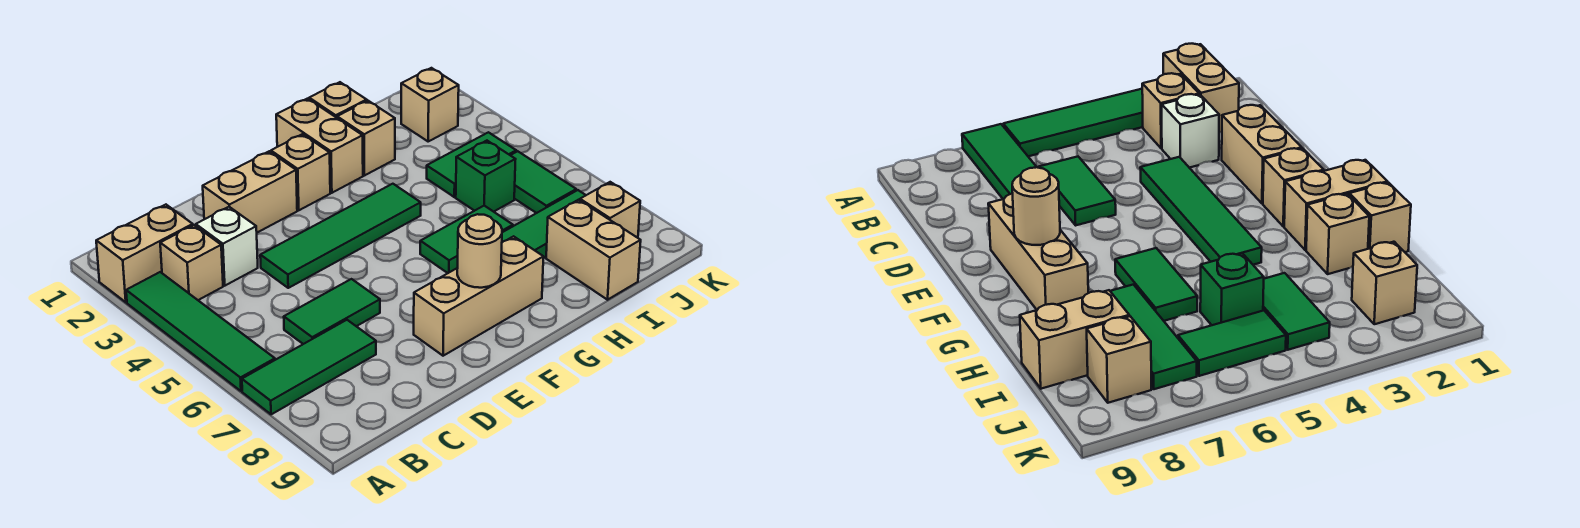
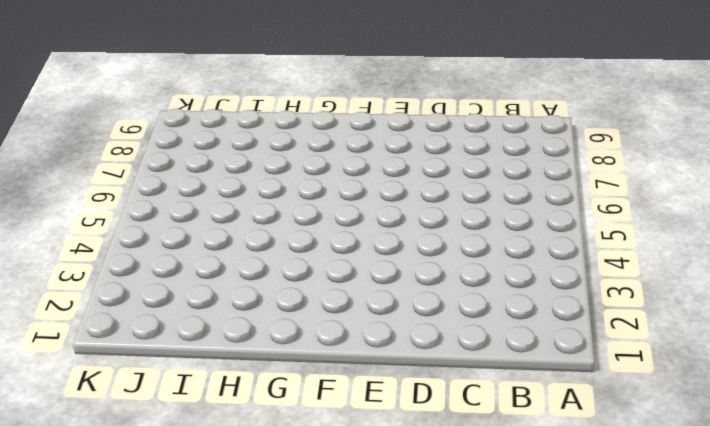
none -> tan brick A2:B2 level 1
none -> green tile A3:A6 level 1
none -> green tile A7:C7 level 1

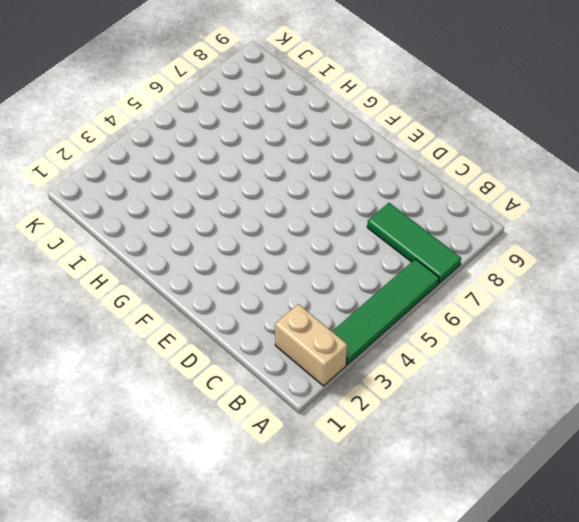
none -> tan brick B3 level 1
none -> white brick C3 level 1
none -> green tile C6:D6 level 1

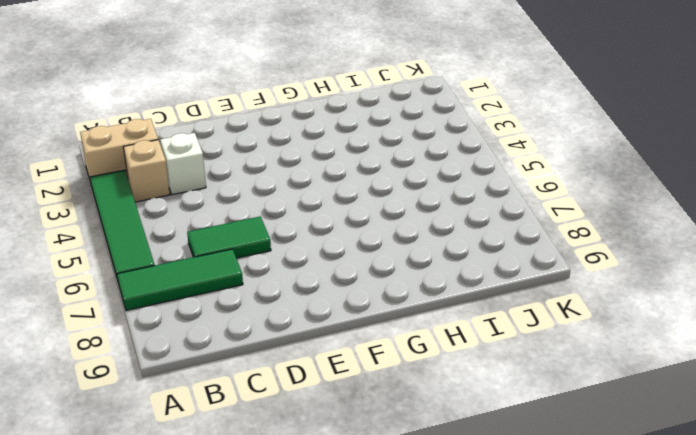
none -> tan brick D2:E2 level 1
none -> green tile D4:G4 level 1
none -> tan brick E8:G8 level 1

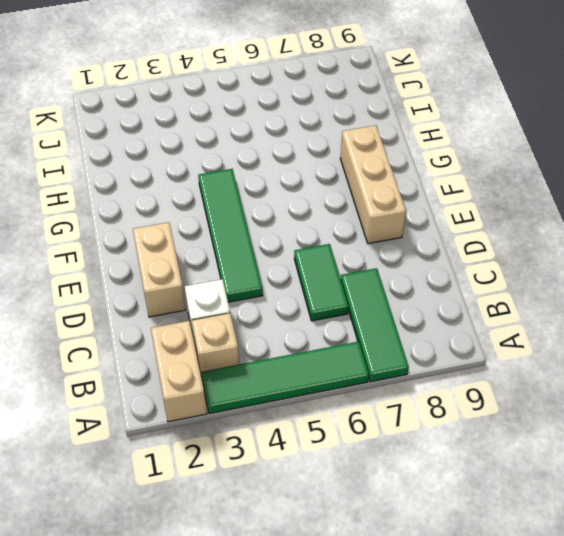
none -> tan brick F2 level 1
none -> tan brick G1:G2 level 1
none -> green tile G6:H6 level 1

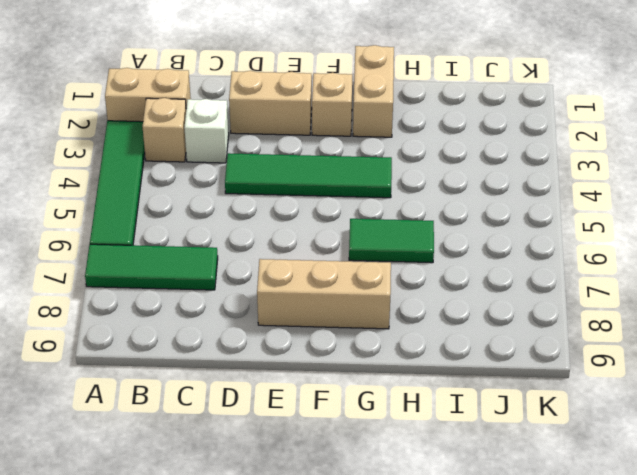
none -> green tile C6:D6 level 1
none -> tan brick H1 level 1
none -> tan brick H2 level 1

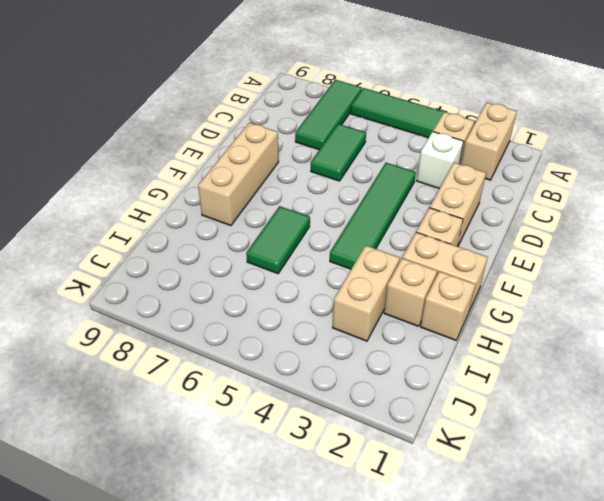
tan brick H3:I3 level 1 -> tan brick I8:I9 level 1
none -> green tile H7:J7 level 1
none -> green tile I4:J4 level 1
none -> green brick I5 level 1

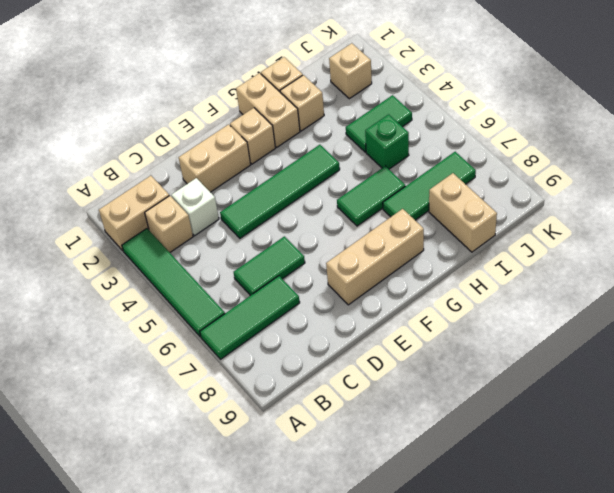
none -> green tile J5:J6 level 1
none -> tan brick J8 level 1
none -> tan round brick F8 level 2

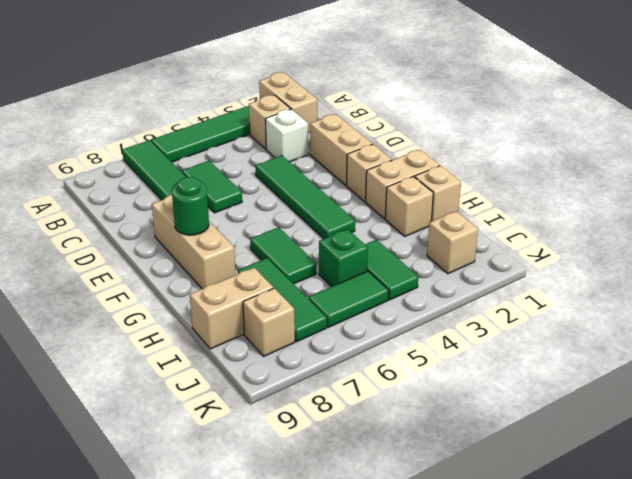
green round brick F8 level 2 -> tan round brick F8 level 2

